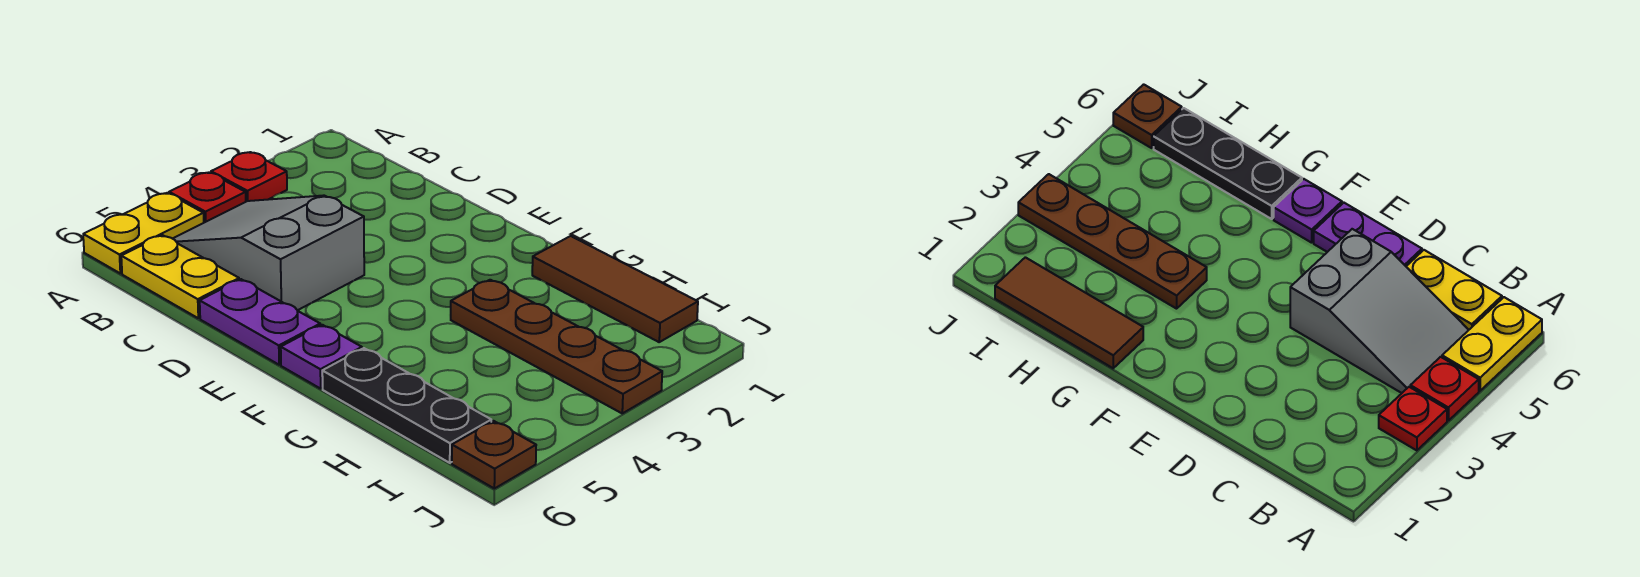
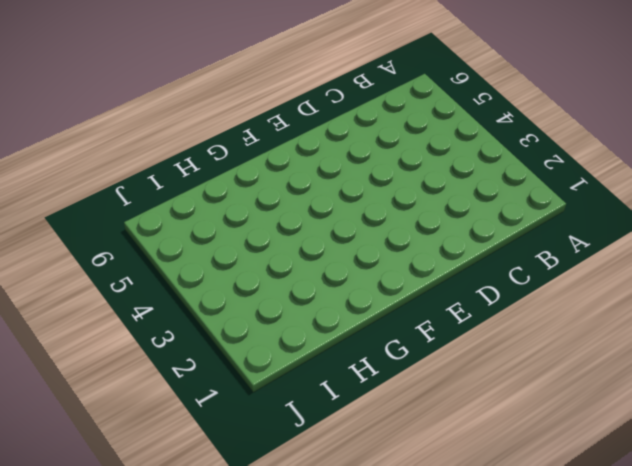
none -> red plate A3 level 1
none -> red plate A4 level 1

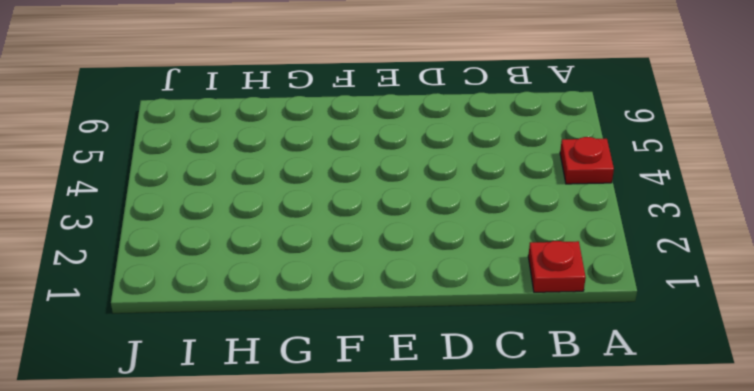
red plate B1 level 1 -> red plate A3 level 1
none -> yellow plate A5:A6 level 1
none -> grey slope B4:D5 level 1 top D

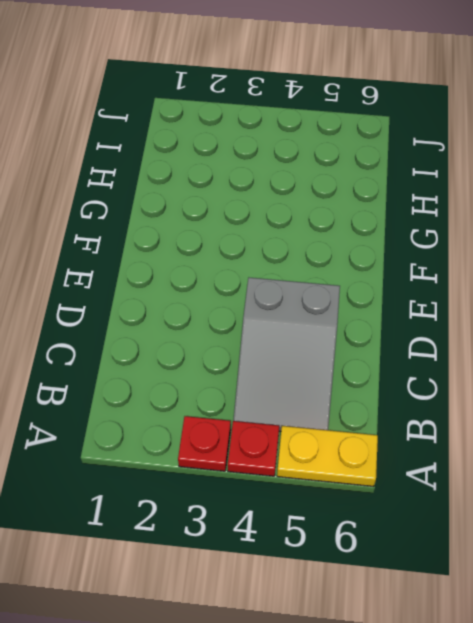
none -> yellow plate B6:C6 level 1
none -> purple plate D6:E6 level 1

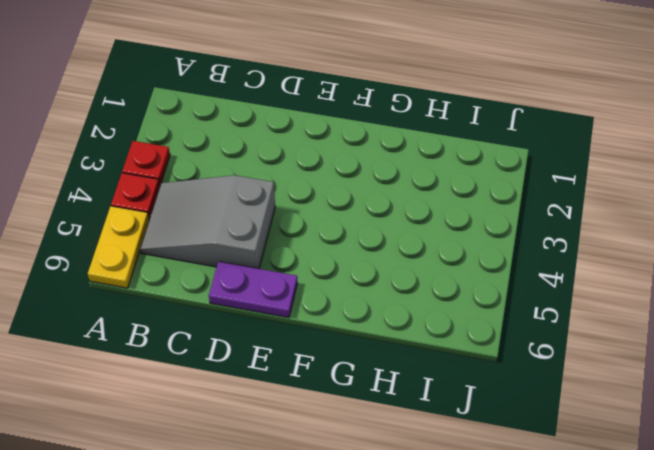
none -> yellow plate B6:C6 level 1
none -> purple plate F6 level 1

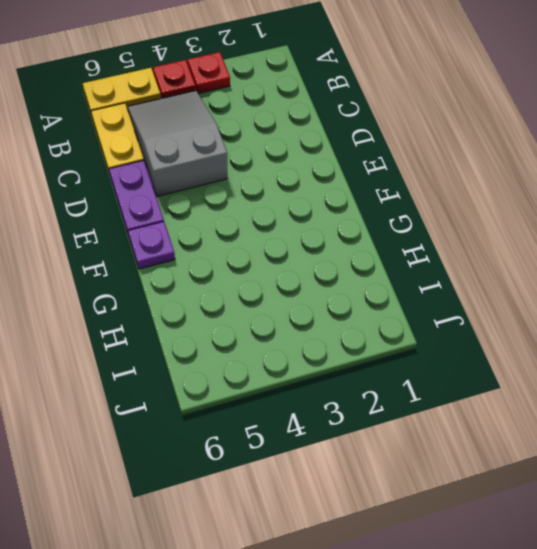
none -> brown tile G1:I1 level 1
none -> brown plate G3:J3 level 1

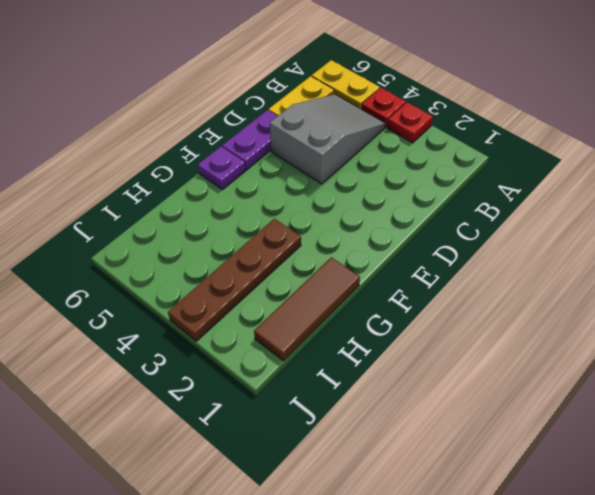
none -> black plate G6:I6 level 1
none -> brown plate J6 level 1

